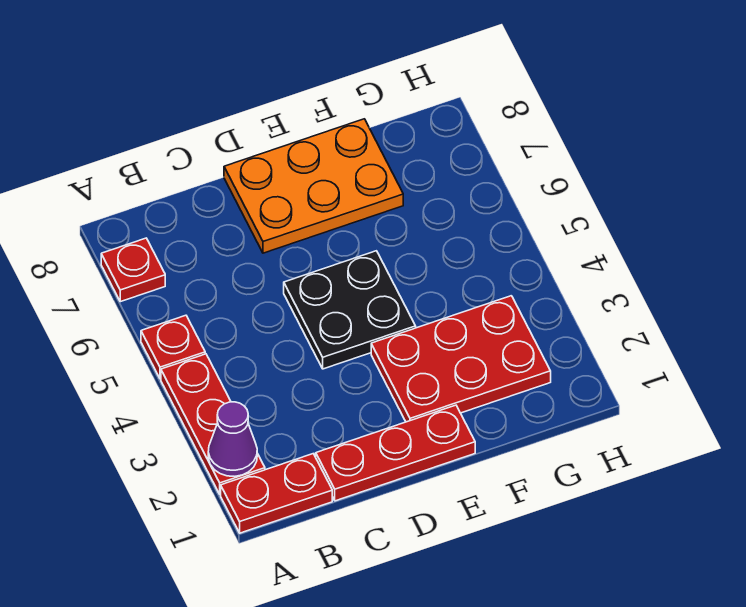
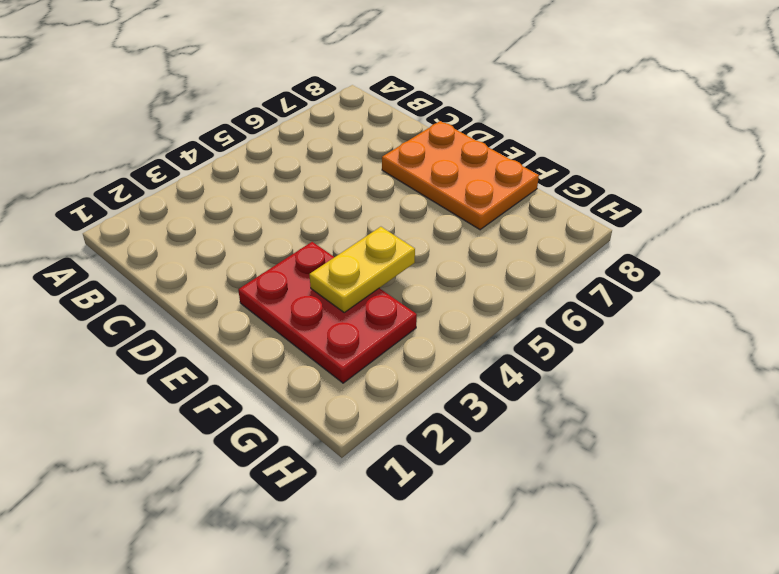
yellow plate F3:F4 level 2 -> none
none -> red plate A1:B1 level 1
none -> red plate A2:A4 level 1

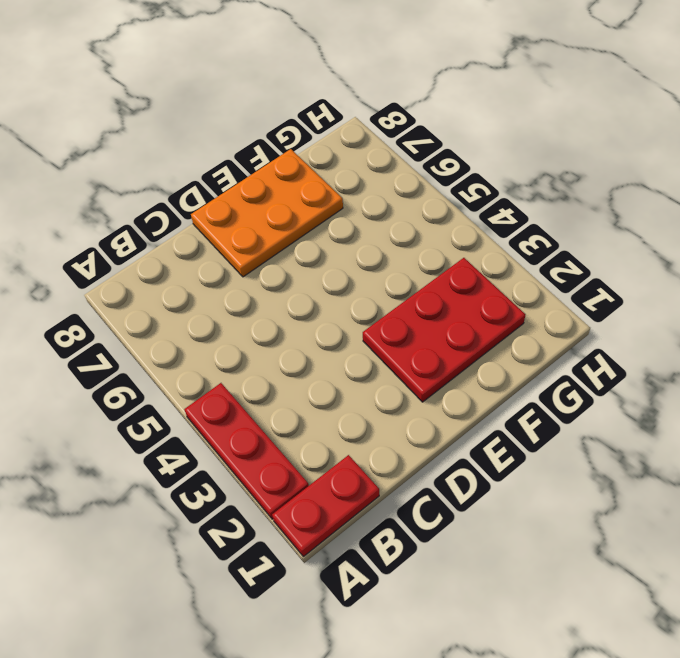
none -> red plate A5 level 1
none -> red plate A7 level 1

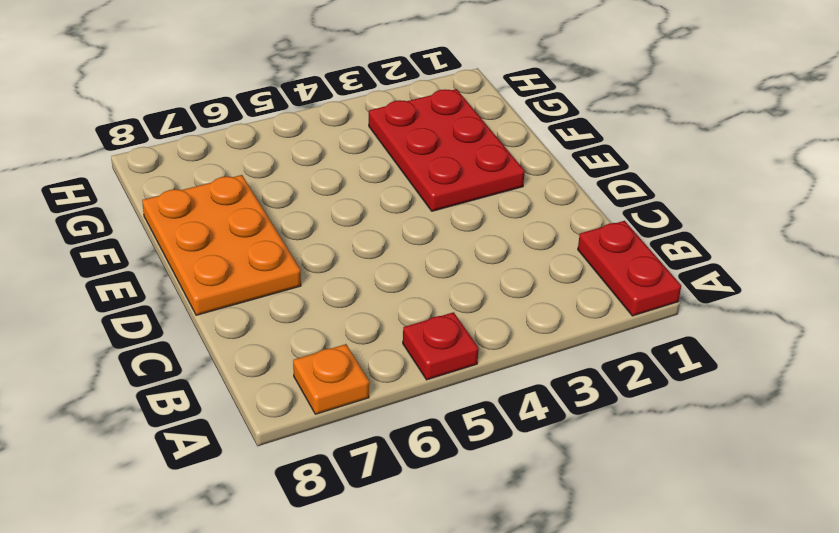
orange plate A7 level 1 -> red plate A7 level 1
none -> red plate A2:A4 level 1
none -> red plate C1:E1 level 1

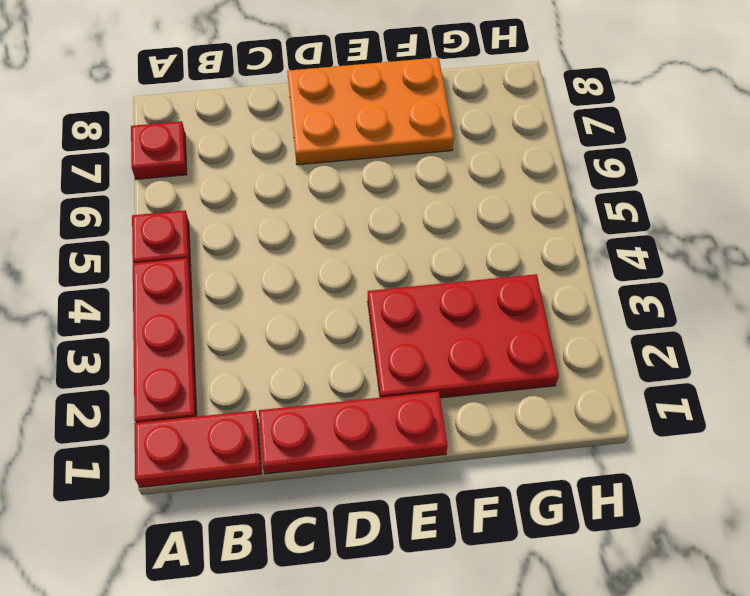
none -> black plate D4:E5 level 1
none -> purple cone A2 level 2

